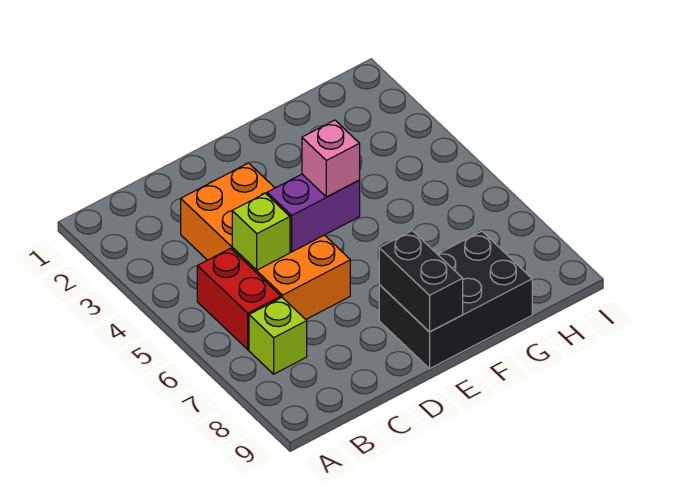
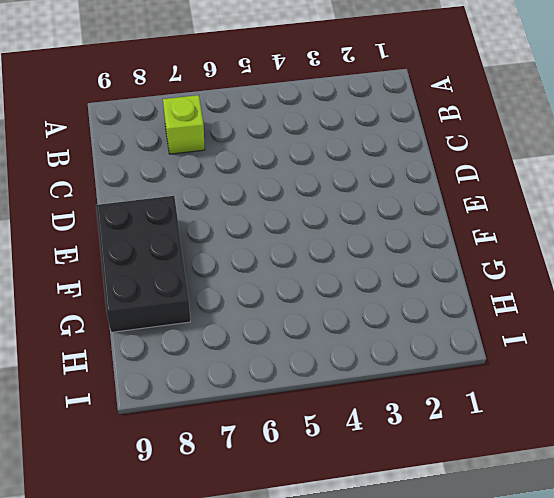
none -> red brick B5:B6 level 1
none -> orange brick C3:D6 level 1

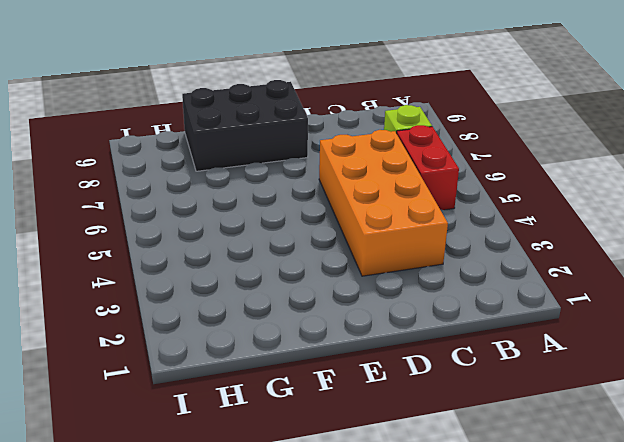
none -> lime brick C5 level 2
none -> purple brick D5:E5 level 2

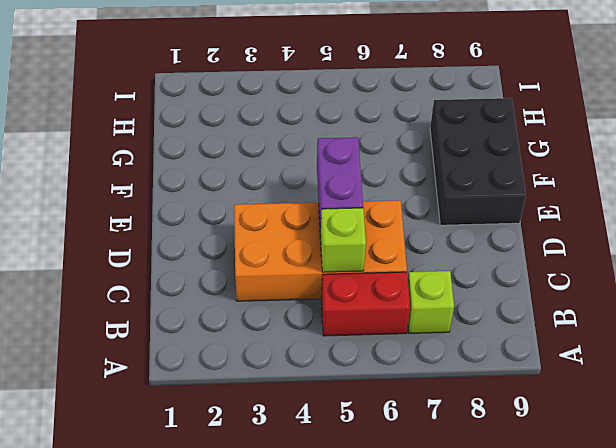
none -> black brick E8:E9 level 2
none -> pink brick E5 level 3

